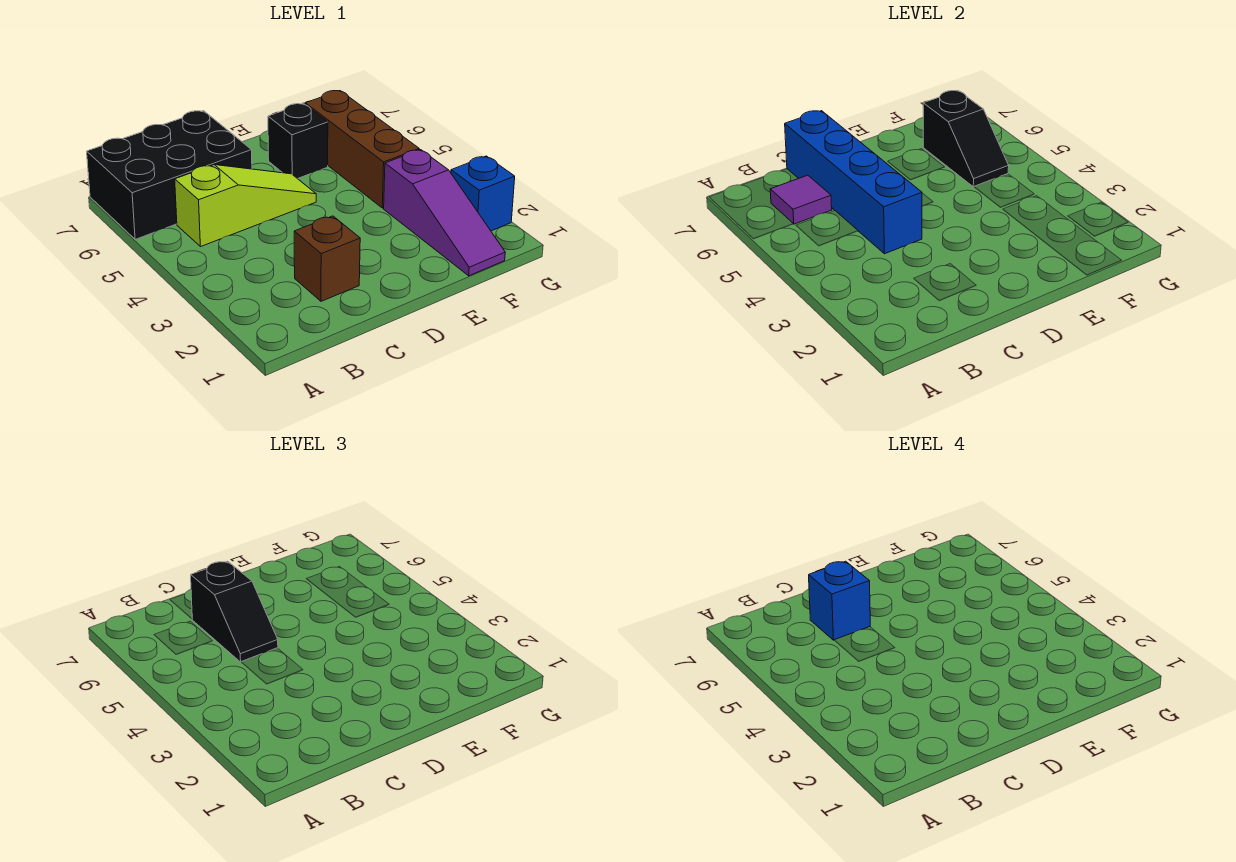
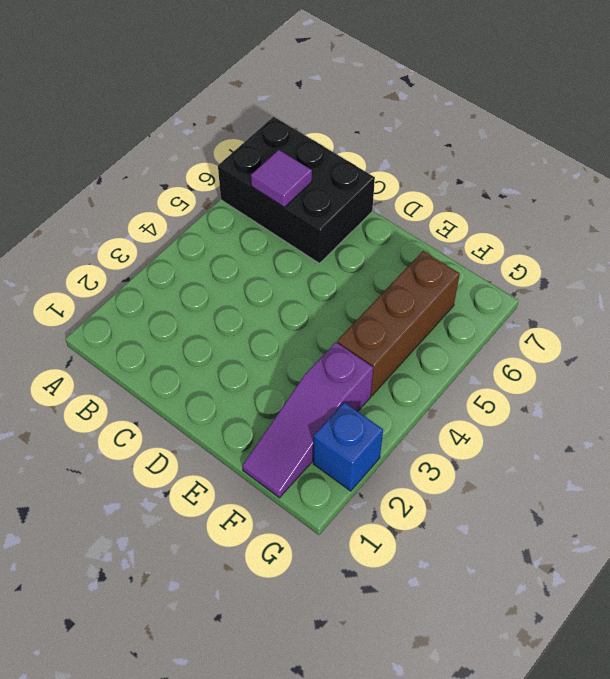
none -> lime slope B5:D5 level 1 top B
none -> brown brick C2 level 1
none -> black brick E6 level 1

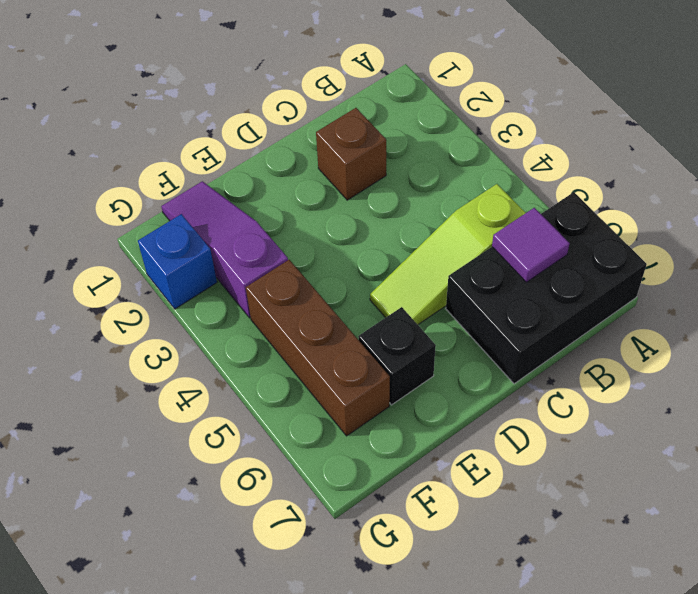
none -> blue brick C4:C7 level 2
none -> black slope F5:F6 level 2 top 6
none -> black slope C5:C6 level 3 top 6

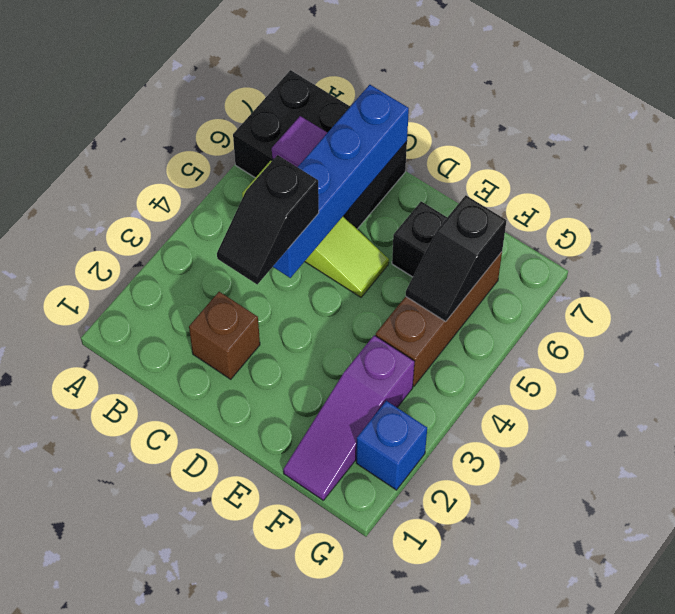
black slope C3:C4 level 3 top 4 -> black slope C5:C6 level 3 top 6
none -> blue brick C6 level 4

